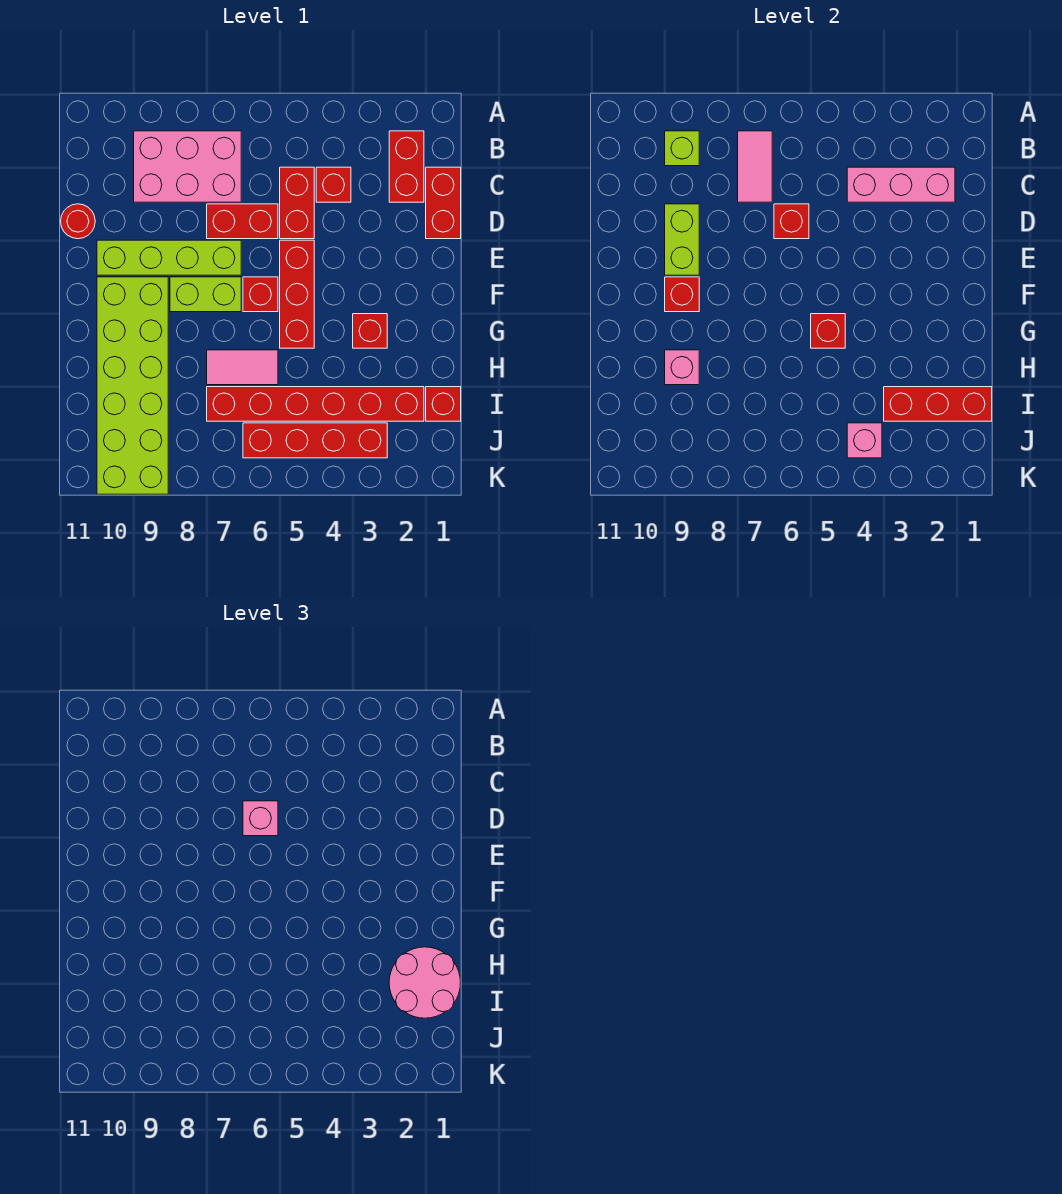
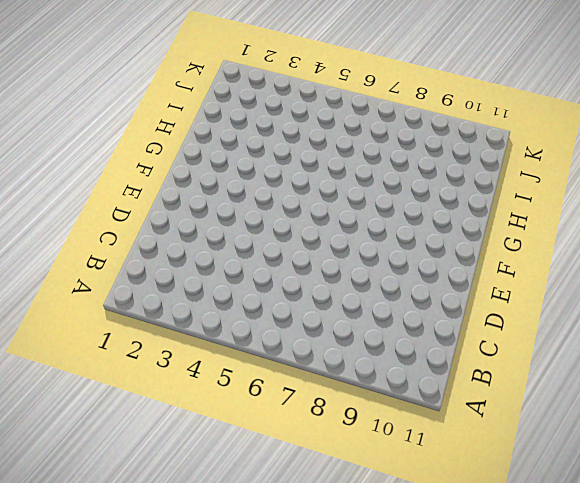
none -> red brick B2:C2 level 1
none -> pink brick B7:C9 level 1
none -> red brick C1:D1 level 1

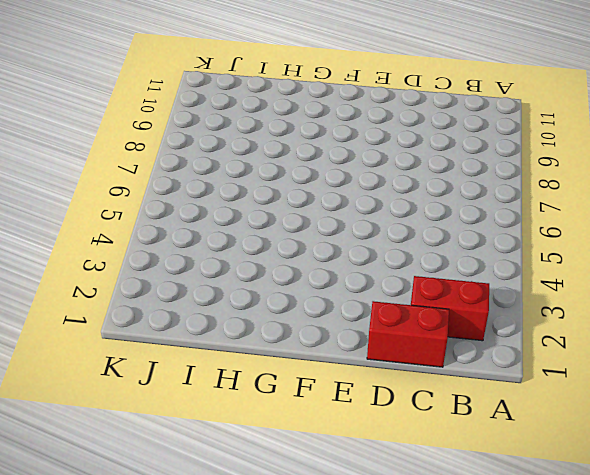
none -> pink brick B7:C9 level 1
none -> red brick C4 level 1
none -> red brick C5:D5 level 1

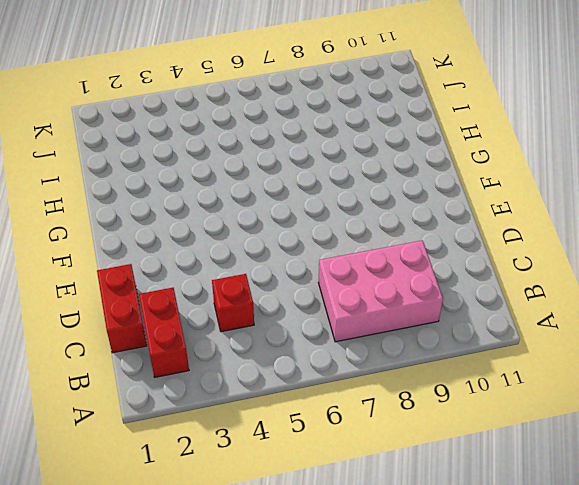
none -> red brick C5:D5 level 1
none -> red brick D6:D7 level 1
none -> red round brick D11 level 1

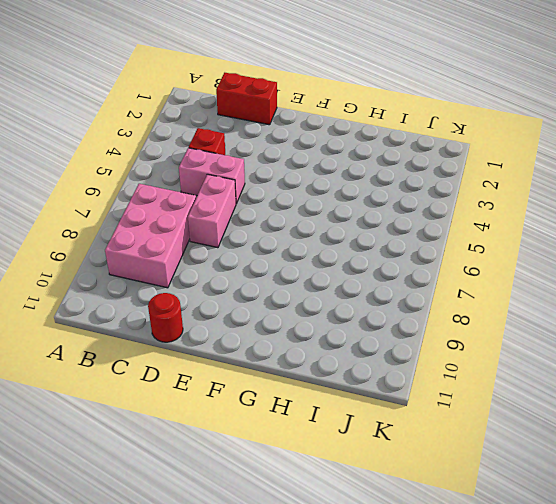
pink brick C5:D5 level 1 -> red brick C5:D5 level 1
pink brick D6:D7 level 1 -> red brick D6:D7 level 1
none -> red brick B2:C2 level 1
none -> red brick E5:G5 level 1
none -> lime brick E7:E10 level 1

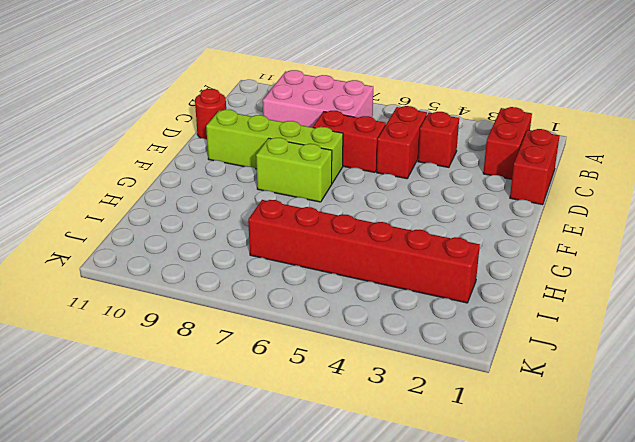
none -> red brick E5:G5 level 1
none -> red brick F6 level 1
none -> lime brick F9:K10 level 1

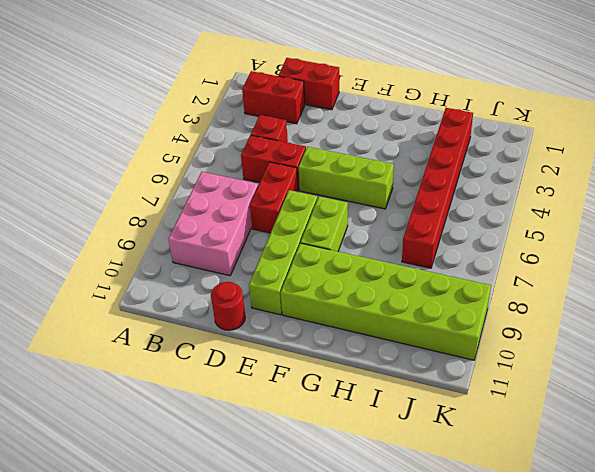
lime brick E5:G5 level 1 -> red brick E5:G5 level 1
none -> red brick F6 level 1
none -> red brick G3 level 1
none -> pink tile H6:H7 level 1

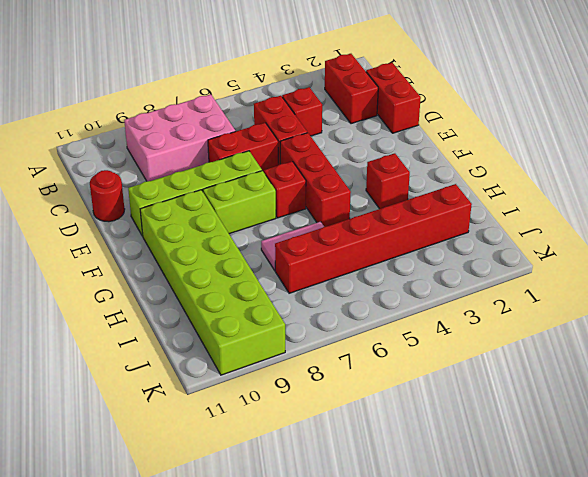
none -> red brick I1 level 1
none -> red brick J3:J6 level 1
none -> pink tile B7:C7 level 2

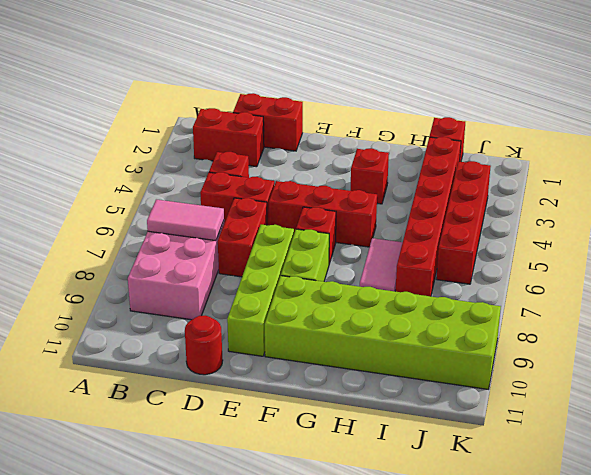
none -> lime brick B9 level 2
none -> pink brick C2:C4 level 2
none -> red brick D6 level 2

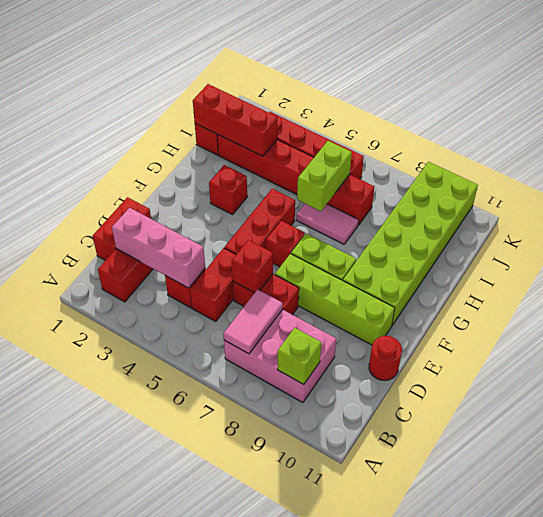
lime brick H6:I6 level 2 -> lime brick D9:E9 level 2
none -> red brick F9 level 2
none -> red brick G5 level 2
none -> pink brick H9 level 2

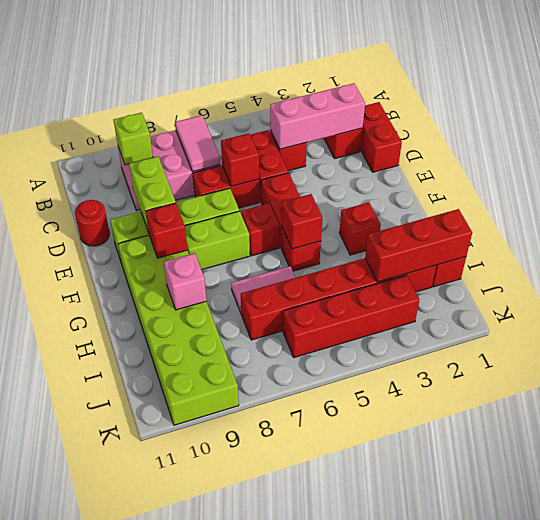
none -> pink brick J4 level 2
none -> pink brick D6 level 3
none -> pink round brick H1:I2 level 3

